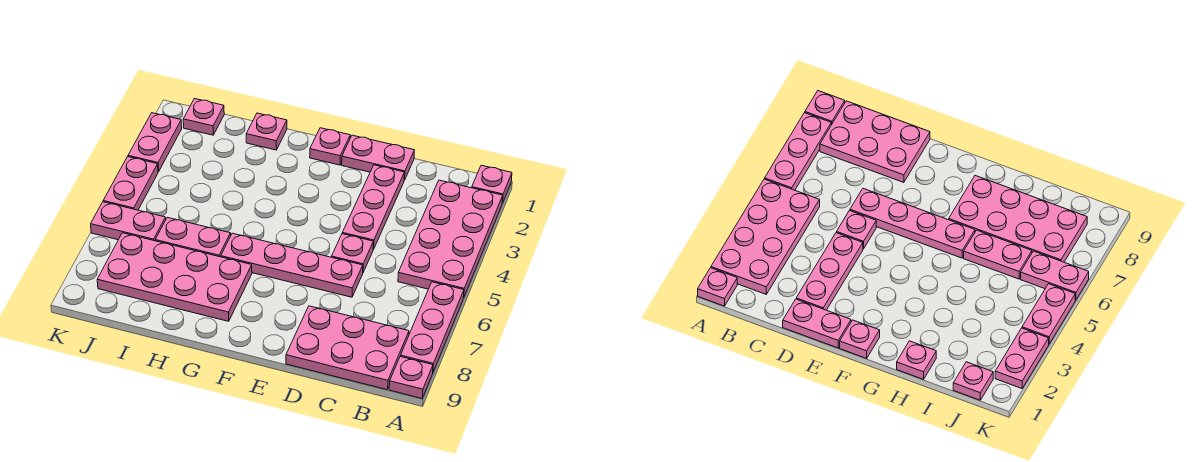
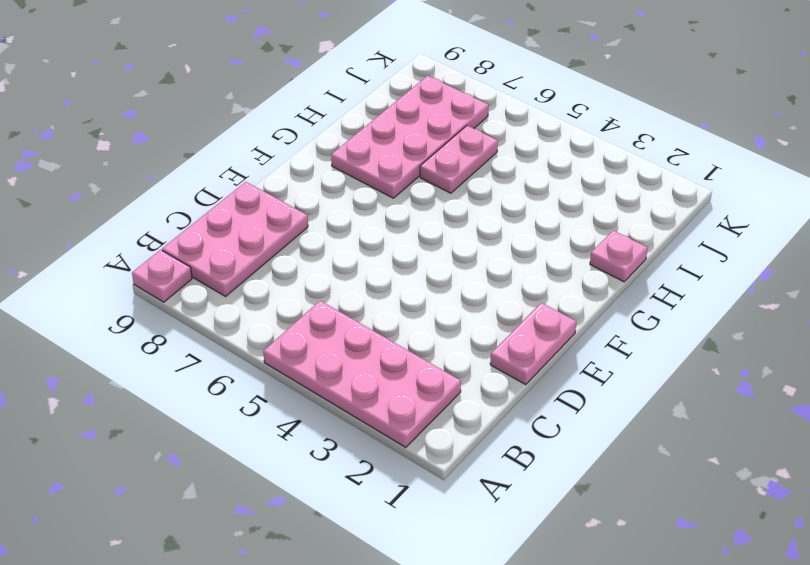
none -> pink plate A1 level 1
none -> pink plate A6:A8 level 1
none -> pink plate D2:D4 level 1

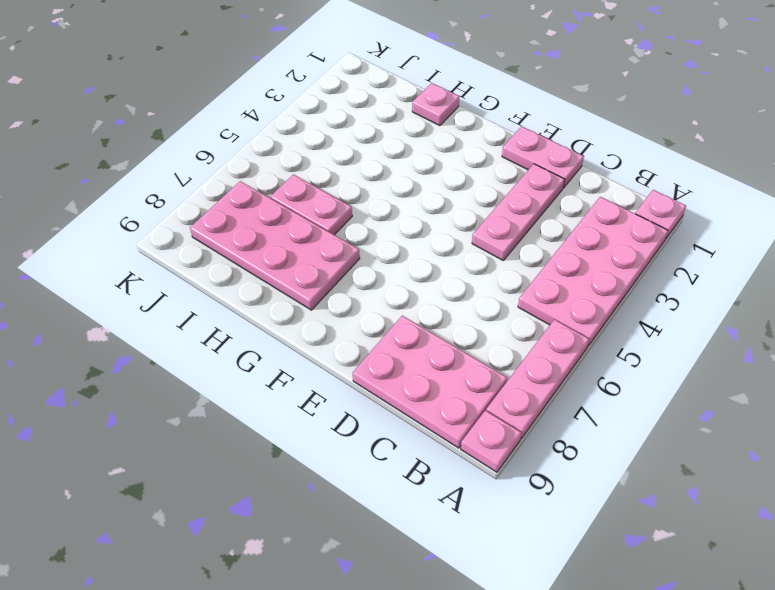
none -> pink plate D5 level 1
none -> pink plate D6:G6 level 1
none -> pink plate F1 level 1

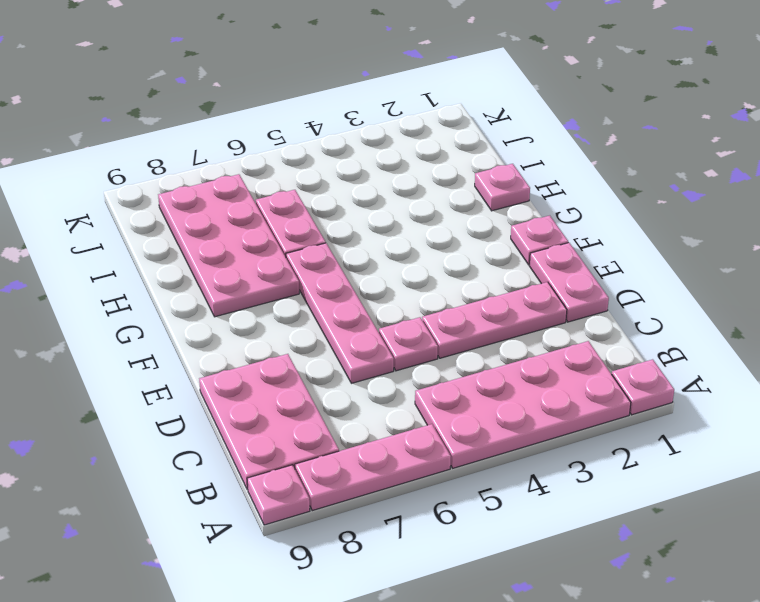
none -> pink plate J1 level 1
none -> pink plate J6:K6 level 1
none -> pink plate K2:K3 level 1

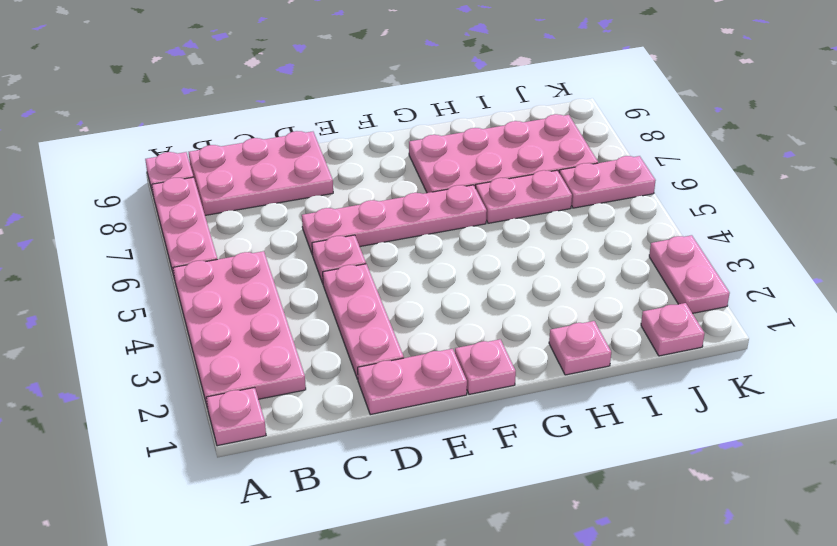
none -> pink plate K4:K5 level 1

